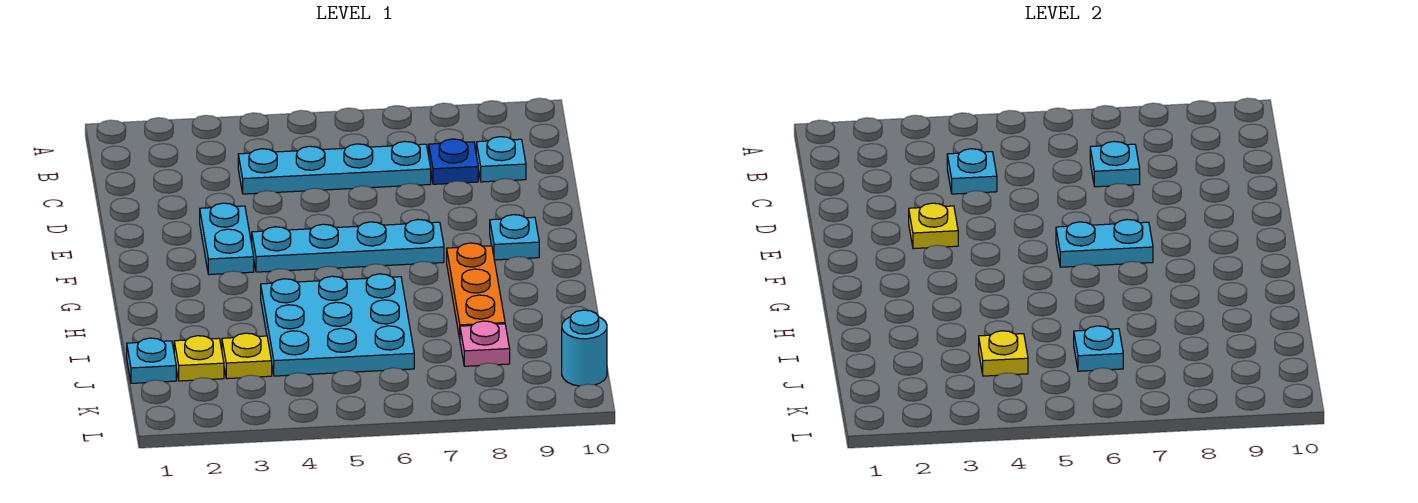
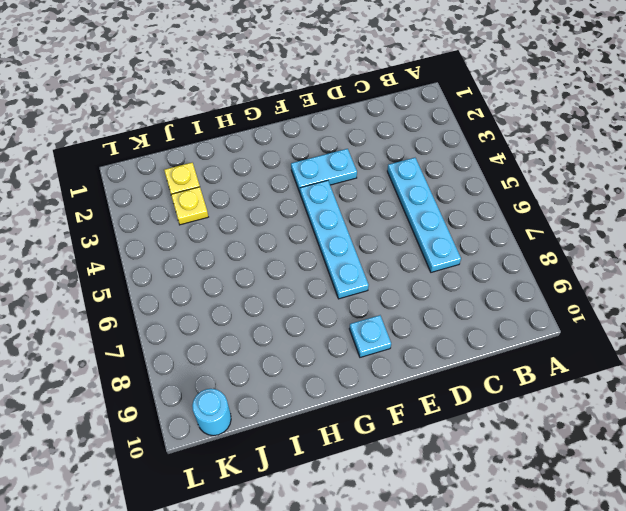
none -> blue plate C8 level 1
none -> cyan plate C9 level 1
none -> orange plate G8:I8 level 1

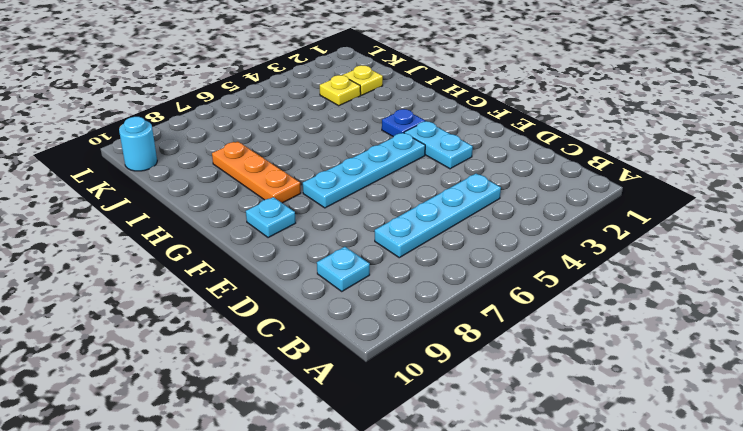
blue plate G3 level 1 -> blue plate C8 level 1
none -> cyan plate H4:J6 level 1
none -> cyan plate J1 level 1
none -> pink plate J8 level 1

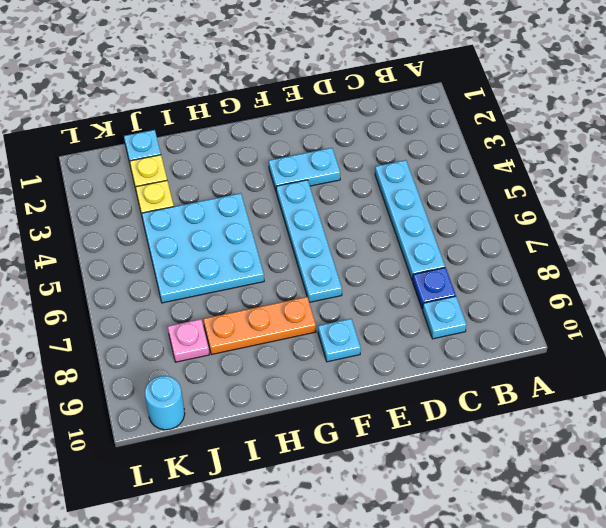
none -> cyan plate C4 level 2
none -> cyan plate C7 level 2
none -> yellow plate E3 level 2

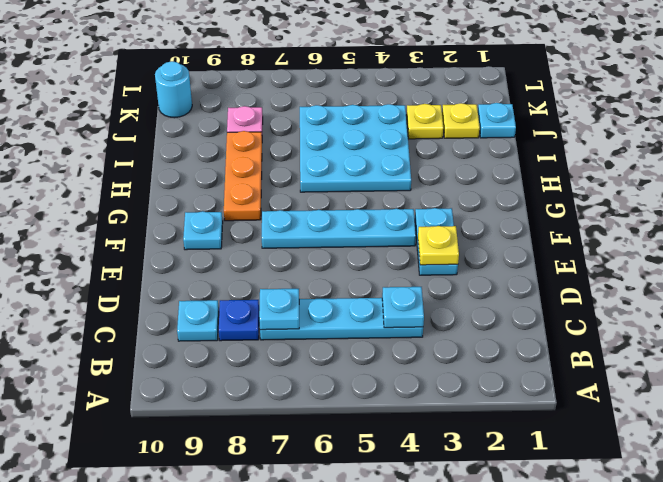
none -> cyan plate F6:F7 level 2
none -> yellow plate J4 level 2
none -> cyan plate J6 level 2

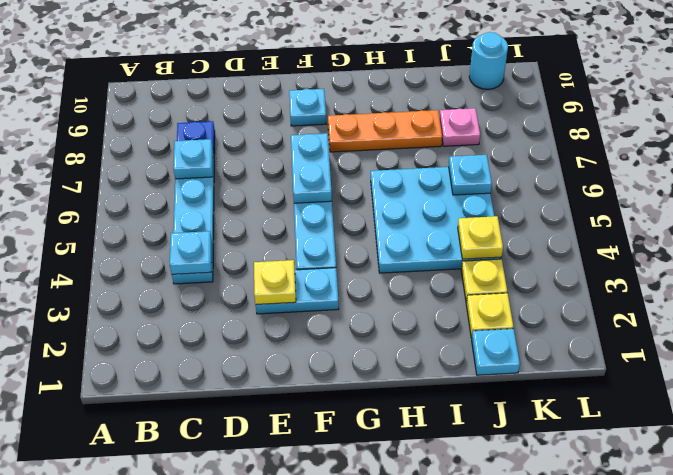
none -> cyan plate C9 level 1

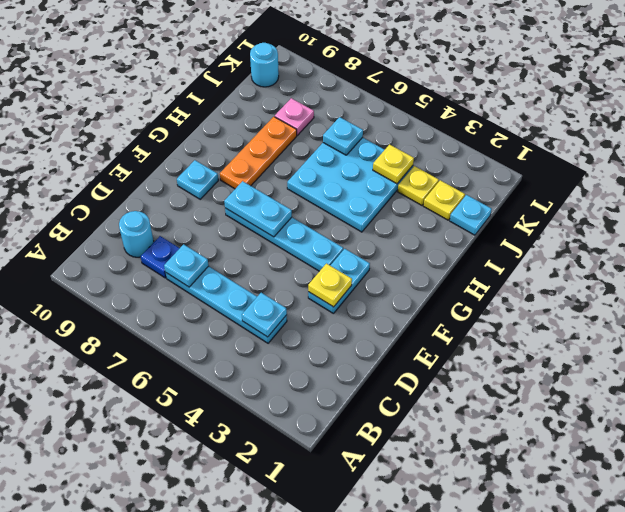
cyan round brick C9 level 1 -> cyan plate C9 level 1

